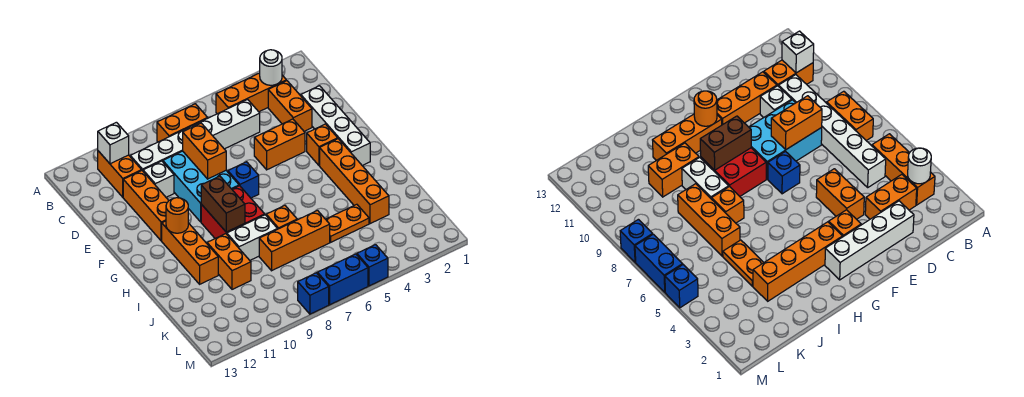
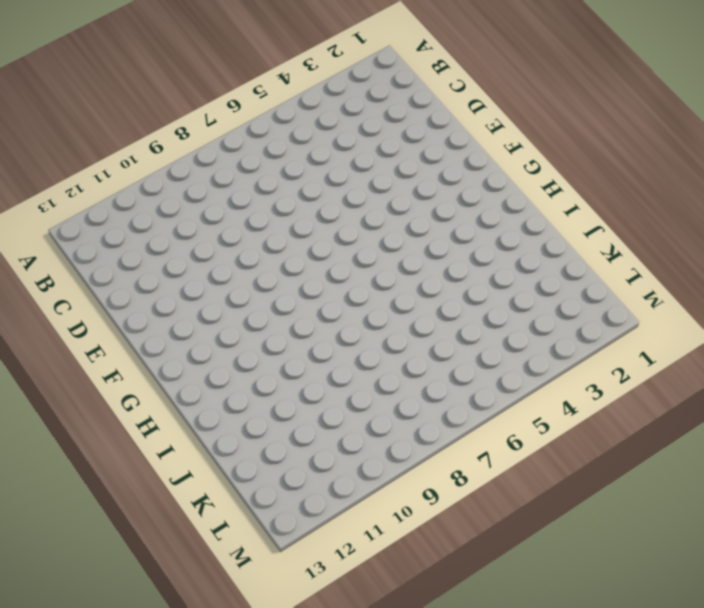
none -> orange brick B3:B5 level 1
none -> orange brick B7:B8 level 1
none -> orange brick B11:C11 level 1

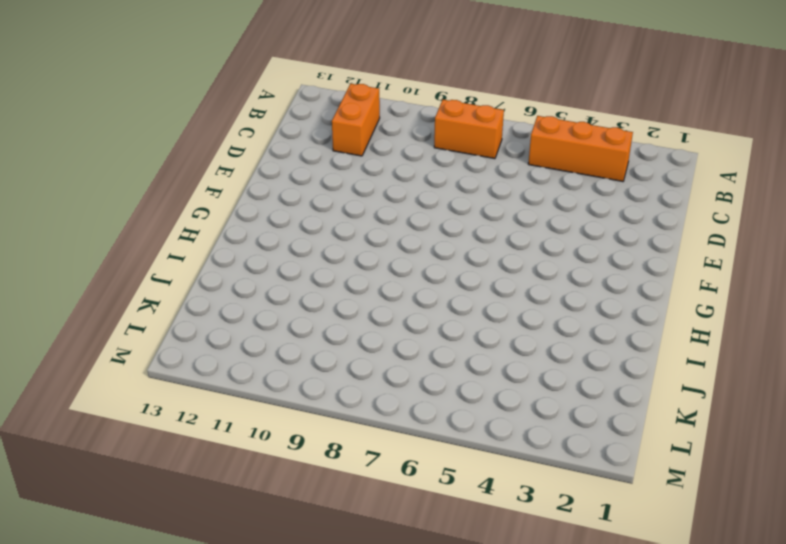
none -> orange brick C3:D3 level 1
none -> white brick C5:C10 level 1
none -> white brick D2:G2 level 1

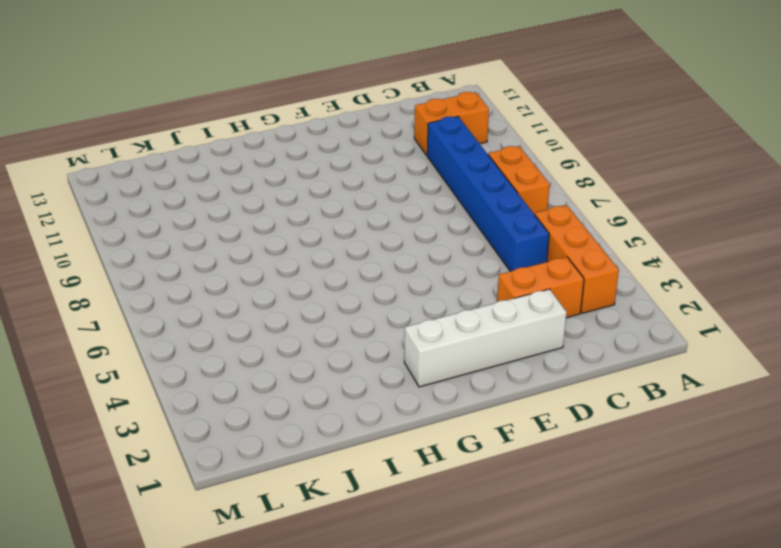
blue brick C5:C10 level 1 -> white brick C5:C10 level 1
none -> cyan brick D8:F9 level 1
none -> white brick D10 level 1
none -> orange brick D11:F11 level 1

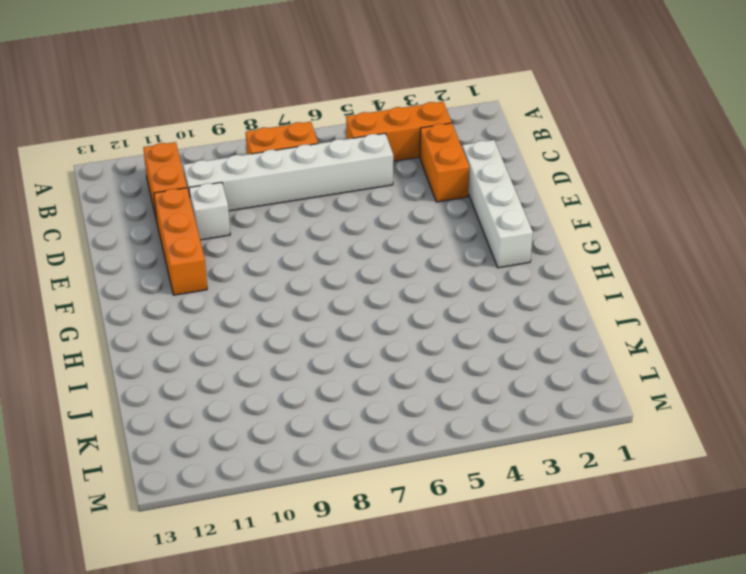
none -> cyan brick D8:F9 level 1
none -> orange brick E4:E5 level 1
none -> orange brick F3 level 1

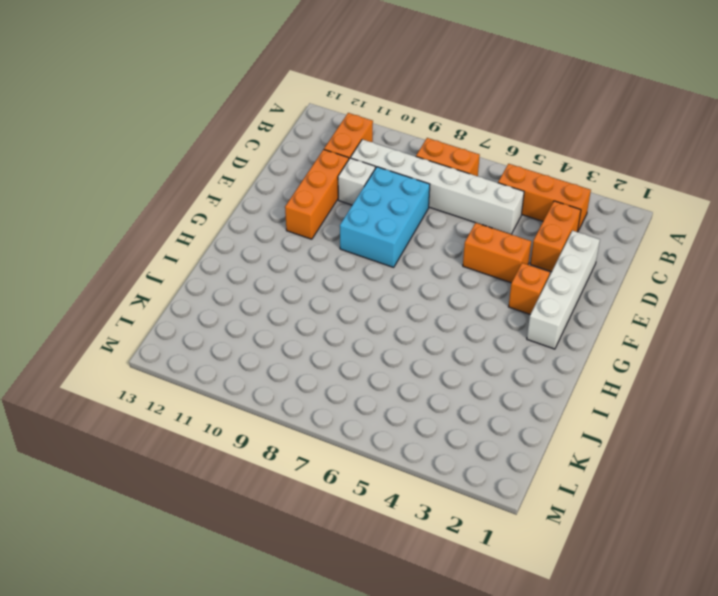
none -> blue brick F7 level 1
none -> orange brick G3:J3 level 1
none -> red brick G8:H9 level 1

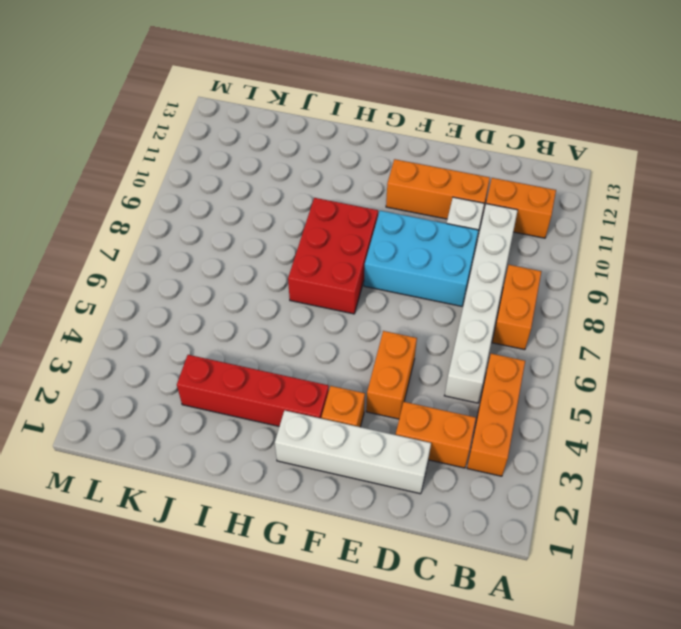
red brick G3:J3 level 1 -> orange brick G3:J3 level 1
red brick G7:H9 level 1 -> red brick G8:H9 level 1
none -> blue brick F7 level 1
none -> orange brick G11:I11 level 1
none -> orange brick I7 level 1

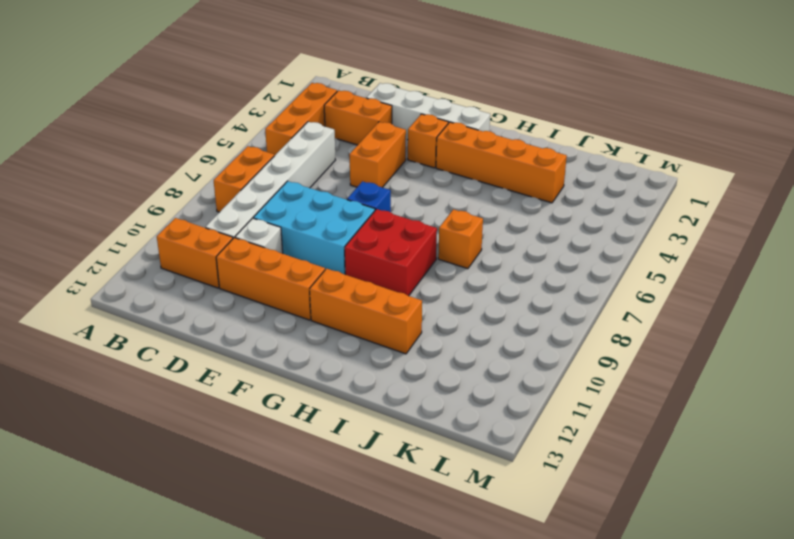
none -> white brick I8:I9 level 1
none -> orange brick I10:J10 level 1
none -> orange plate J4:J5 level 1

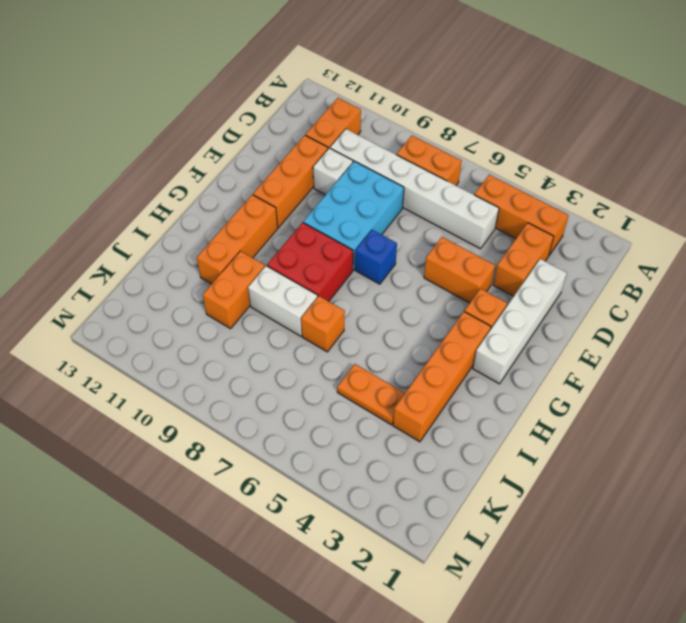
none -> orange brick J6:J8 level 1
none -> blue brick M5 level 1
none -> blue brick M6:M7 level 1

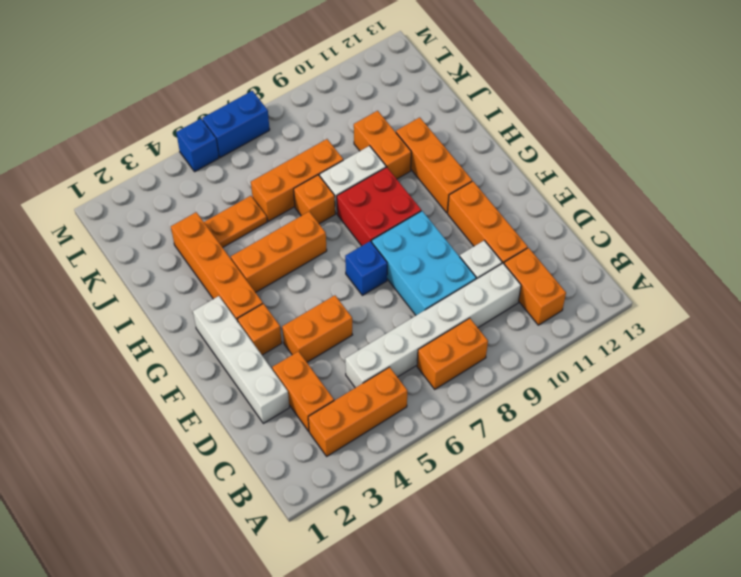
orange brick H4:H6 level 1 -> none
none -> blue brick M8 level 1
none -> white round brick B3 level 2
none -> white brick B11 level 2

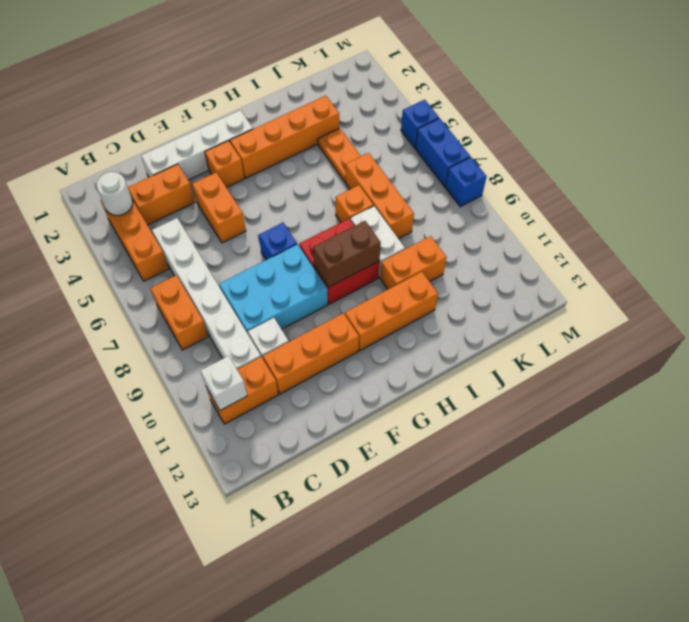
none -> orange brick D8:E8 level 2
none -> orange round brick G11 level 2

